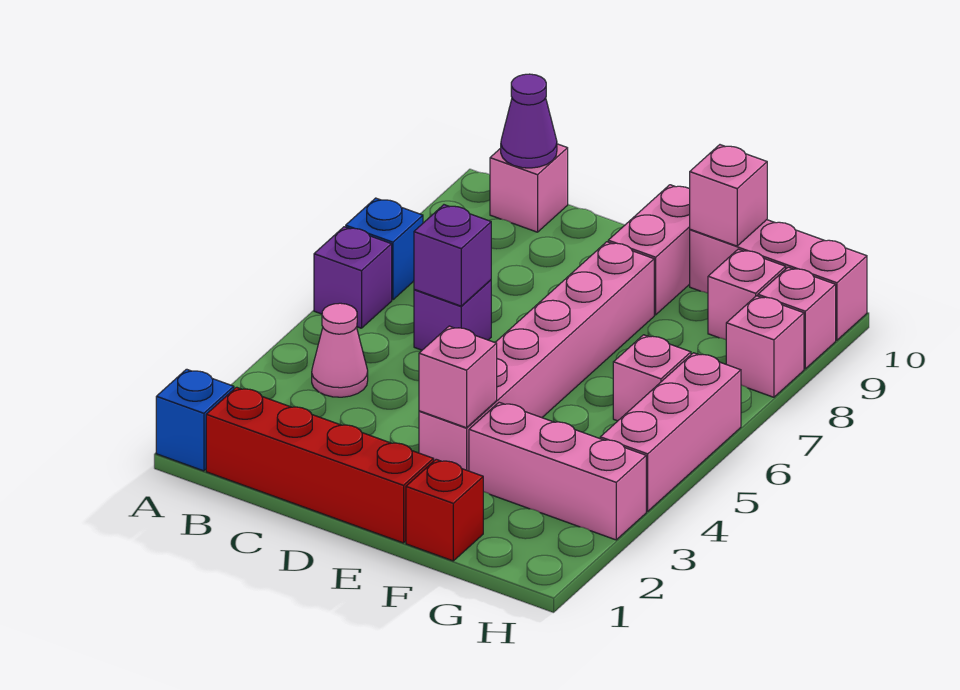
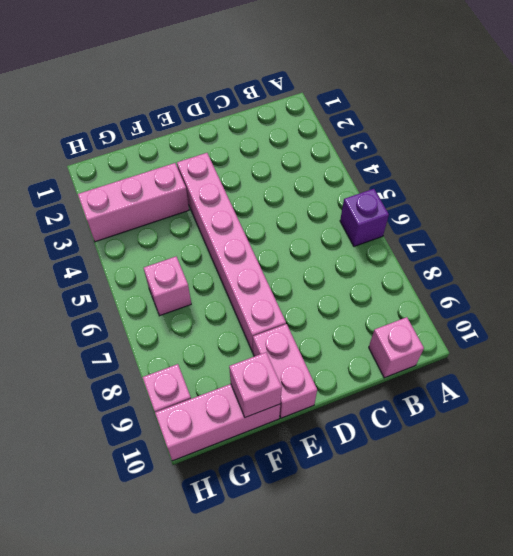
none -> blue brick A1 level 1
none -> blue brick A7 level 1
none -> red brick B1:E1 level 1

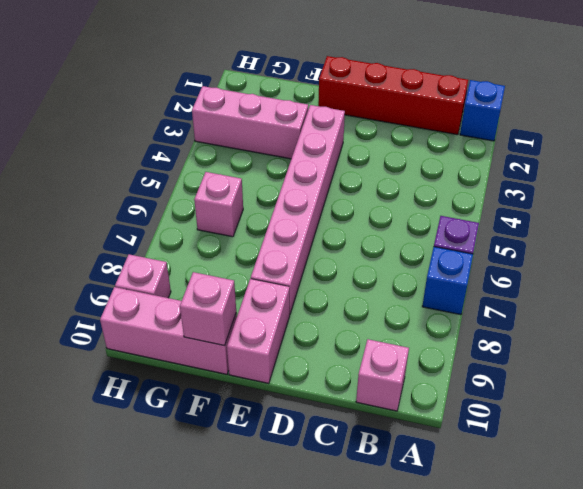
none -> pink cone B4 level 1
none -> purple brick C6 level 1
none -> red brick F1 level 1

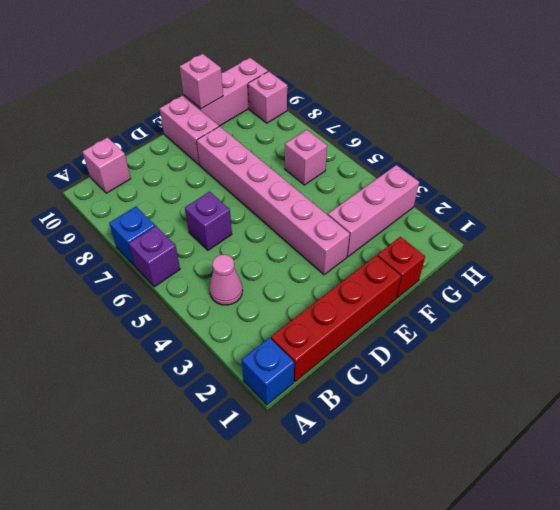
none -> pink brick G9 level 1
none -> pink brick H4:H6 level 1
none -> pink brick H8 level 1

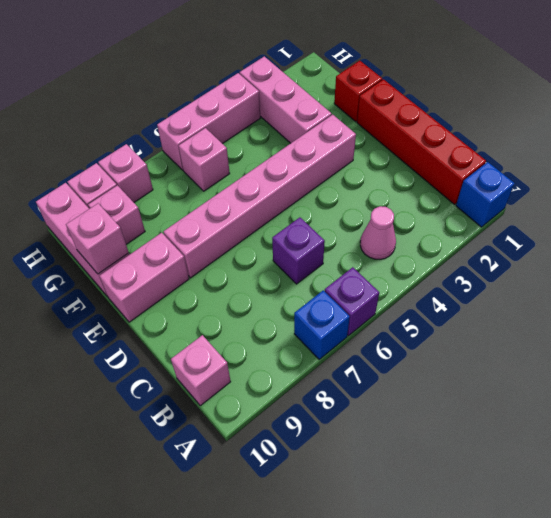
none -> purple cone B10 level 2
none -> purple brick C6 level 2
none -> pink brick E3 level 2

